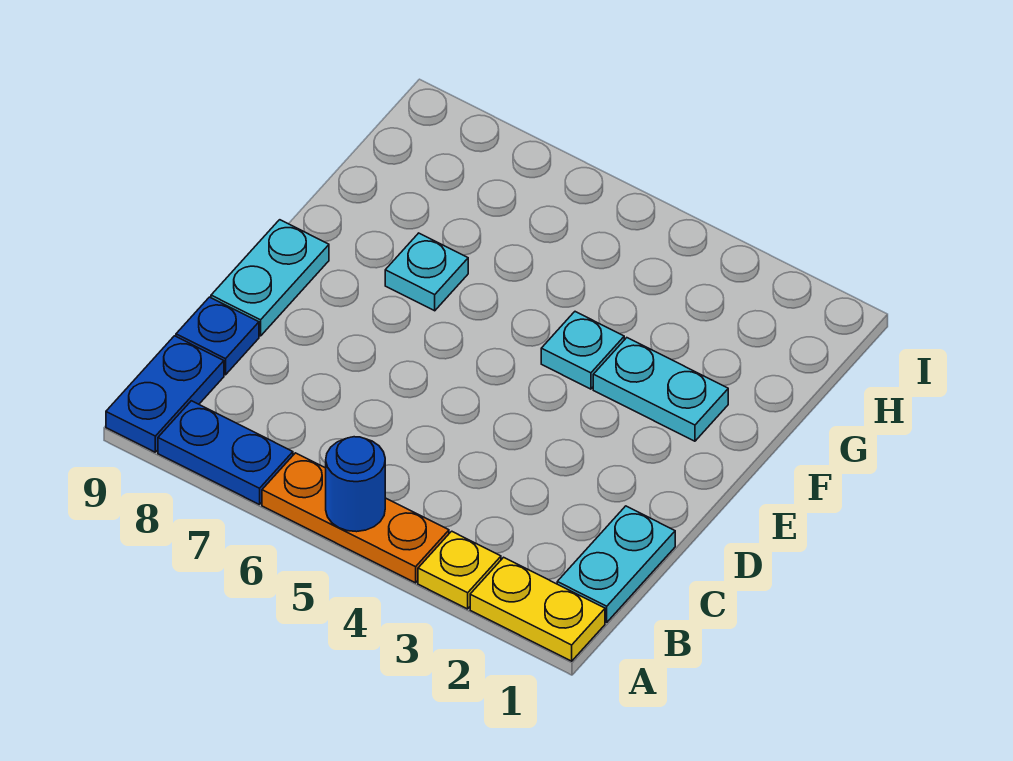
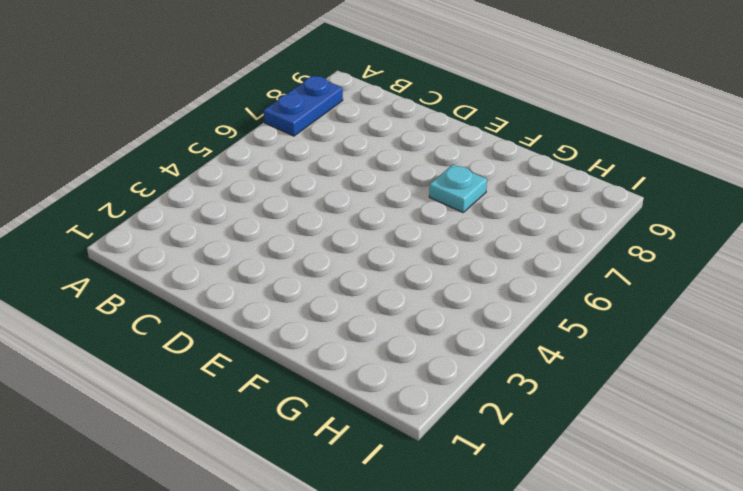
none -> yellow plate A1:A2 level 1
none -> yellow plate A3 level 1
none -> orange plate A4:A6 level 1

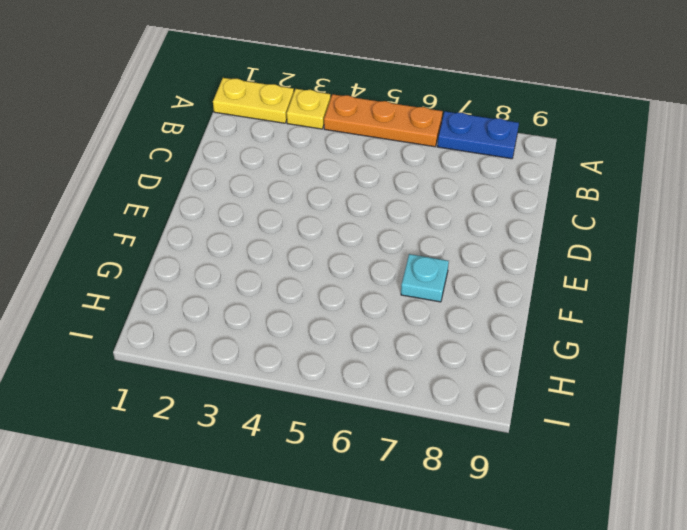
none -> blue plate A9:B9 level 1
none -> cyan plate B1:C1 level 1
none -> blue plate C9 level 1

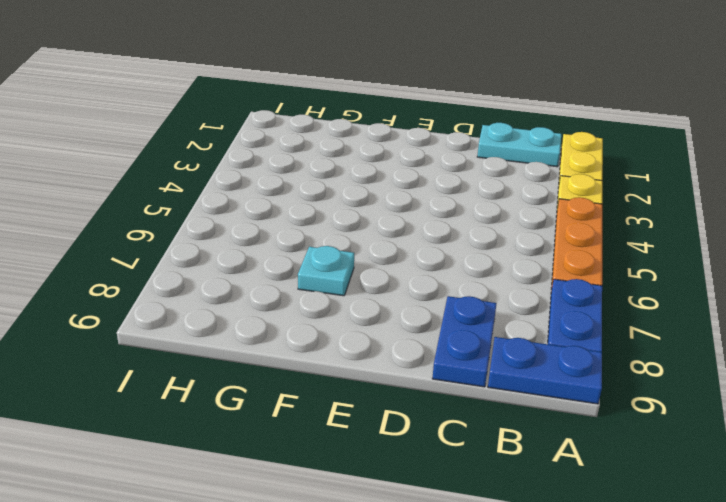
blue plate C8:C9 level 1 -> blue plate C9 level 1
none -> cyan plate D9:E9 level 1
none -> cyan plate F2:F3 level 1
none -> cyan plate F4 level 1

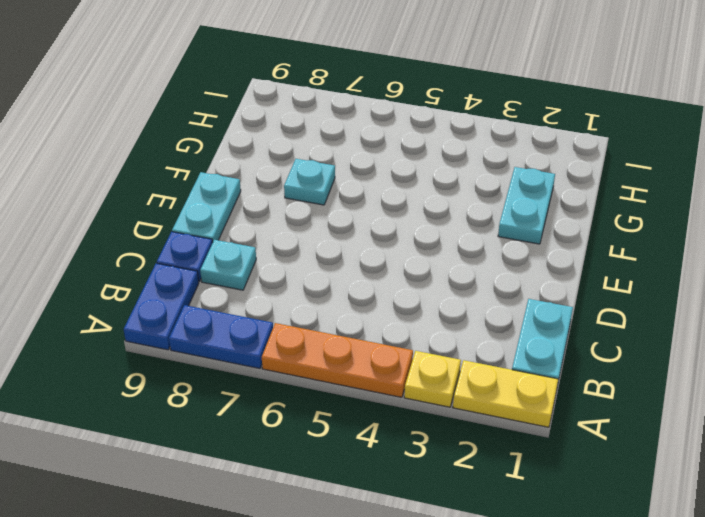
cyan plate C8 level 1 -> cyan plate F4 level 1
cyan plate F2:G2 level 1 -> cyan plate F2:F3 level 1
none -> blue round brick A5 level 2

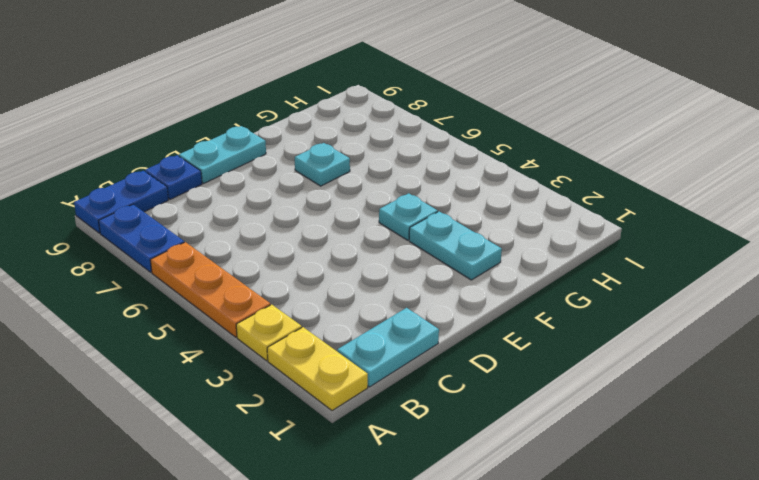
none -> blue round brick A5 level 2

